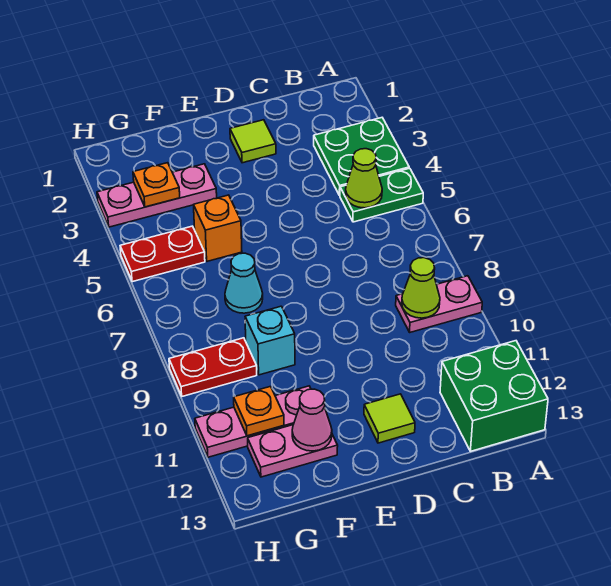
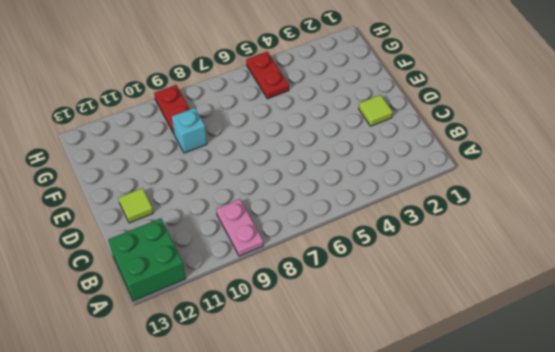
none -> green plate A3:B4 level 1
none -> green plate A5:B5 level 1
none -> pink plate F3:H3 level 1

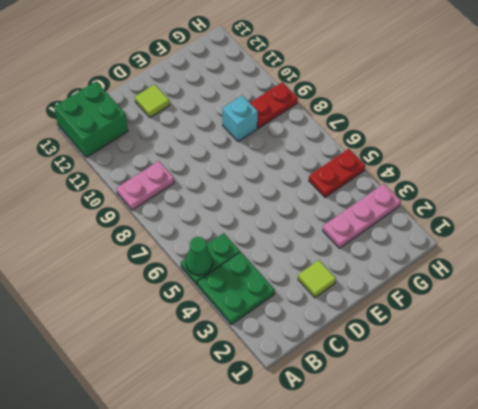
green cone A5 level 2 -> none
none -> orange brick F5 level 1
none -> cyan cone F7 level 1
none -> pink plate F11:H11 level 1

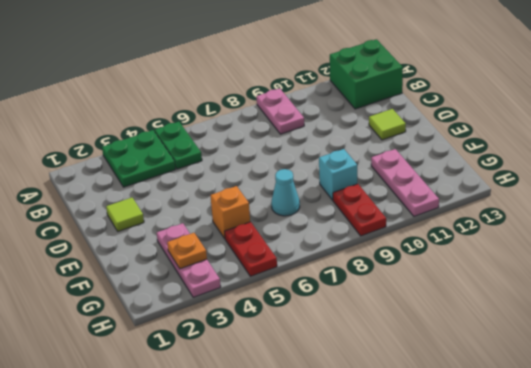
none -> pink plate F12:G12 level 1
none -> lime cone B5 level 2
none -> lime cone B9 level 2

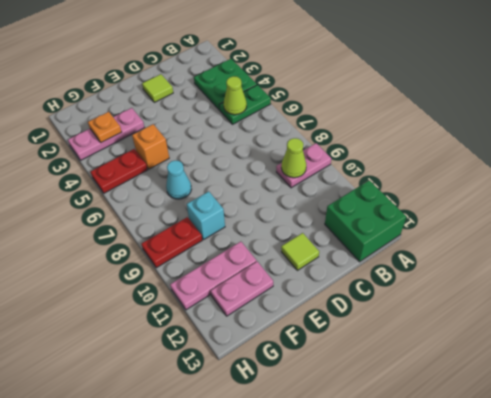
none -> pink cone F12 level 2
none -> orange plate G11 level 2

